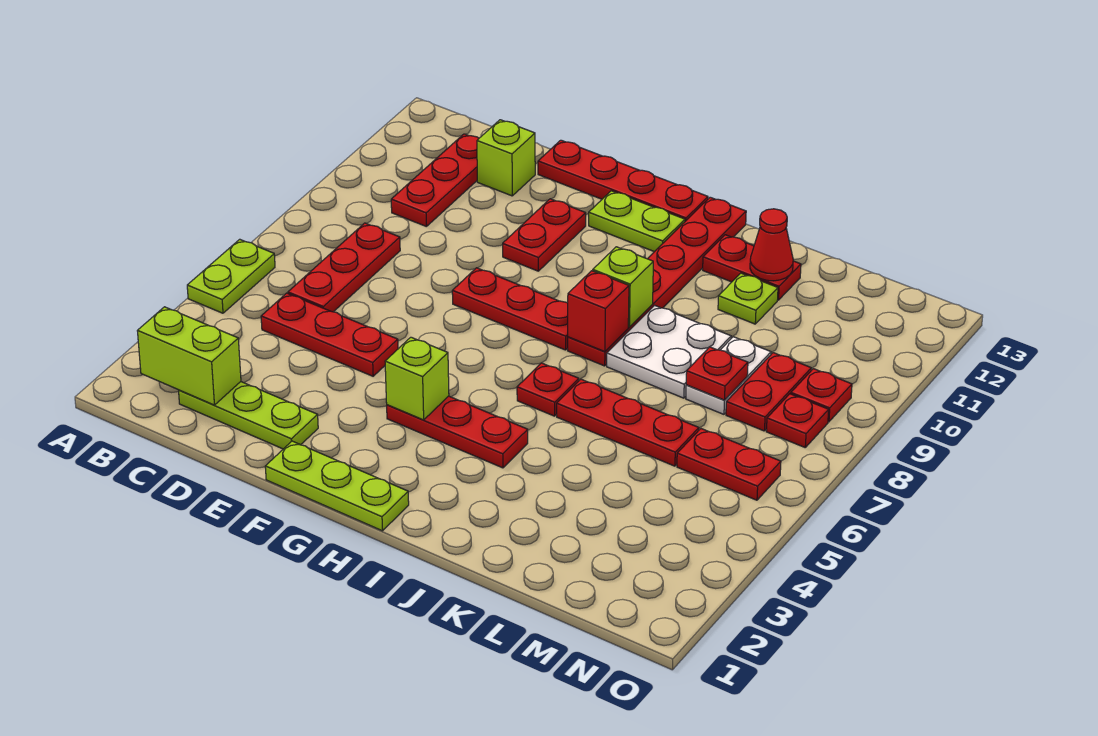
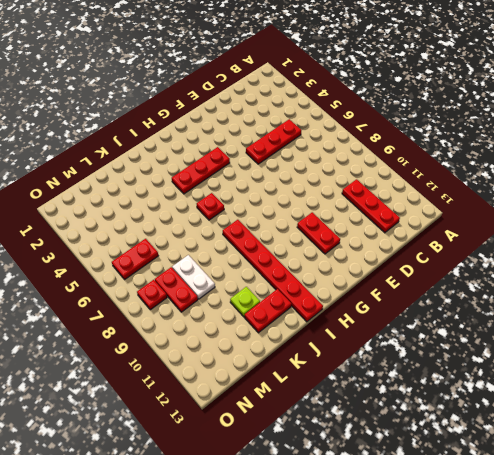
none -> lime plate A5:A6 level 1
none -> lime plate C2:E2 level 1
none -> red plate C6:C8 level 1

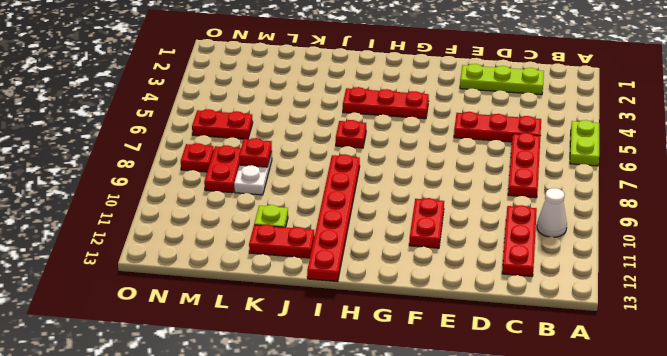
white cone B10 level 1 -> none
none -> lime brick D12 level 1
none -> red plate E13:H13 level 1
none -> lime plate F1:H1 level 1

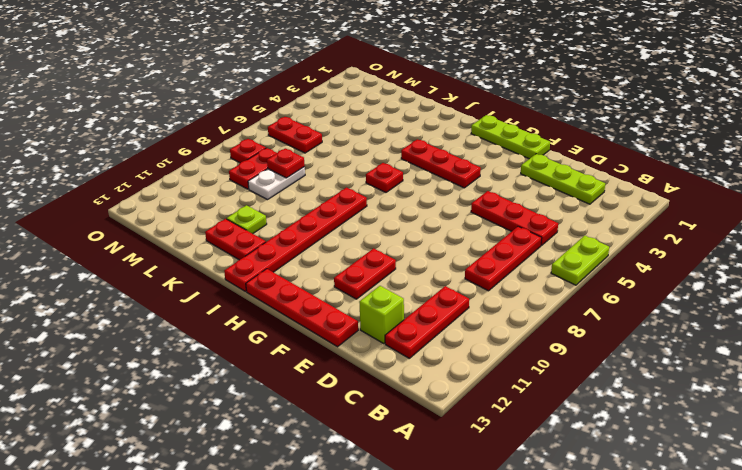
none -> red plate F8:H8 level 1
none -> lime plate G12:H12 level 1
none -> red plate J6:L6 level 1

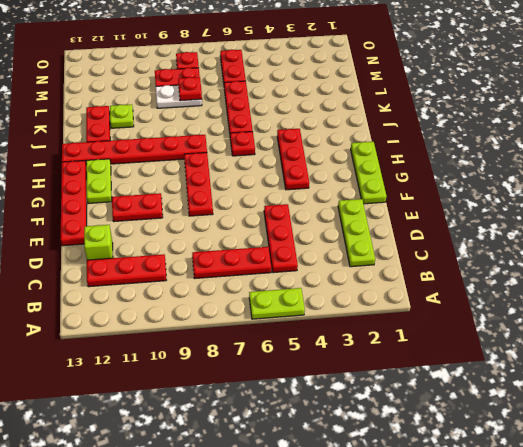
none -> white plate J8:K9 level 1
none -> red plate N9 level 1
none -> lime brick B2:C2 level 2

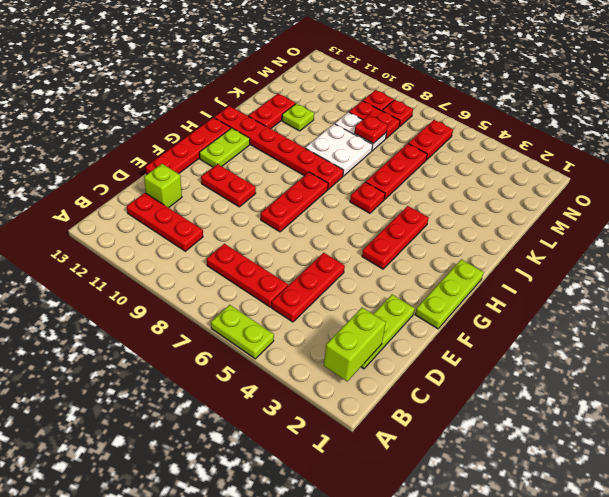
none -> lime brick G4 level 2
none -> red brick I8 level 2
none -> lime brick I9 level 2

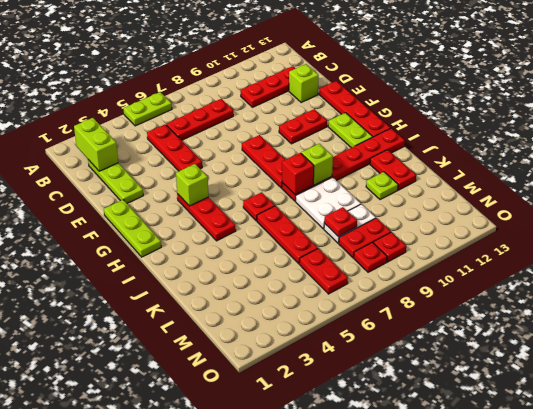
none -> red cone K12 level 2

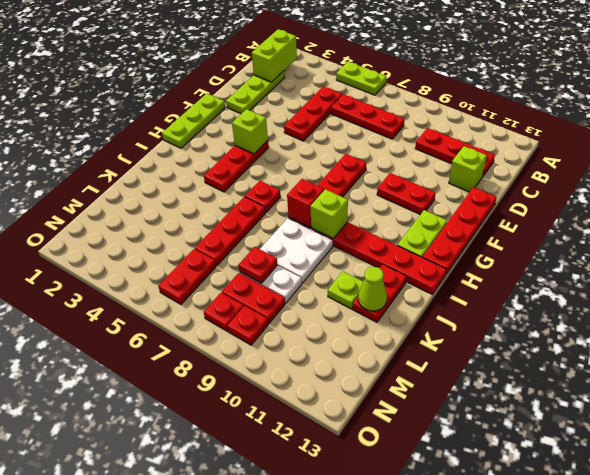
lime cone K12 level 2 -> red cone K12 level 2

